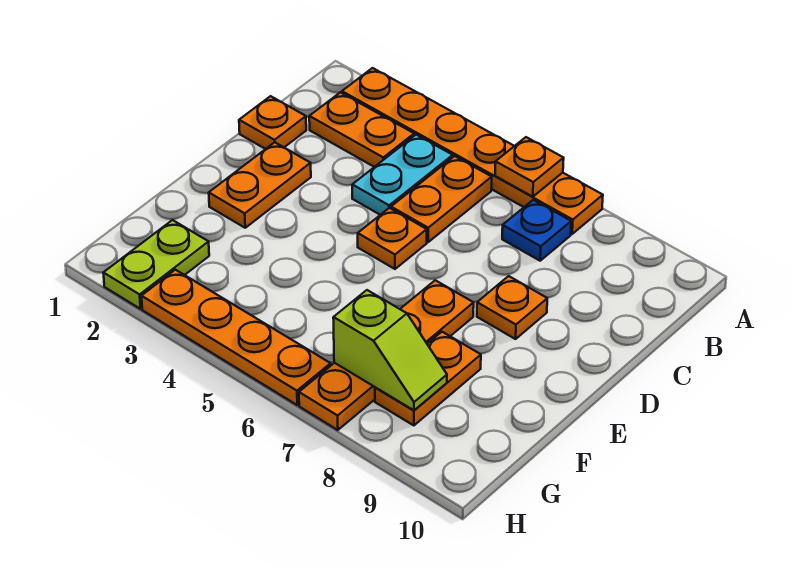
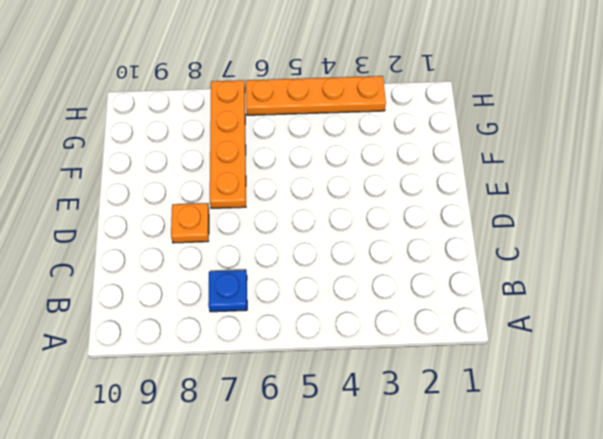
none -> orange plate A2:A7 level 1
none -> orange plate B2:B3 level 1
none -> cyan plate B4:C4 level 1

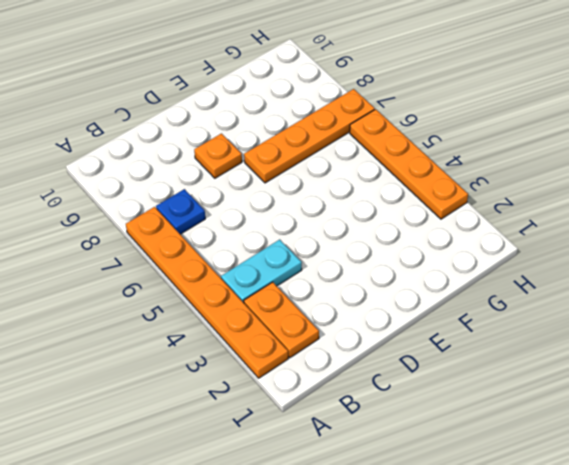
none -> orange plate B5:C5 level 1
none -> orange plate C1 level 1
none -> orange plate D2:E2 level 1

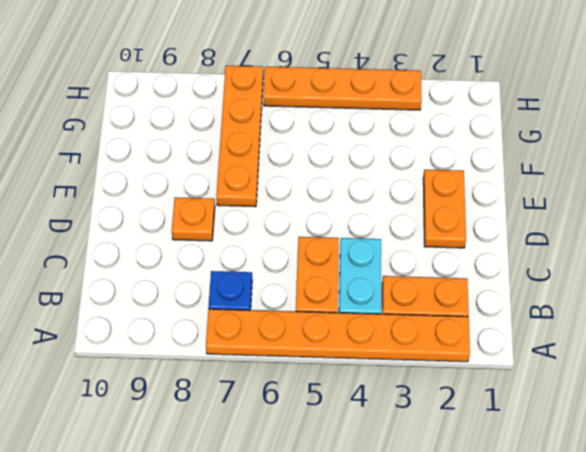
none -> orange plate C1 level 1
none -> orange plate D5 level 1
none -> orange plate F8:G8 level 1

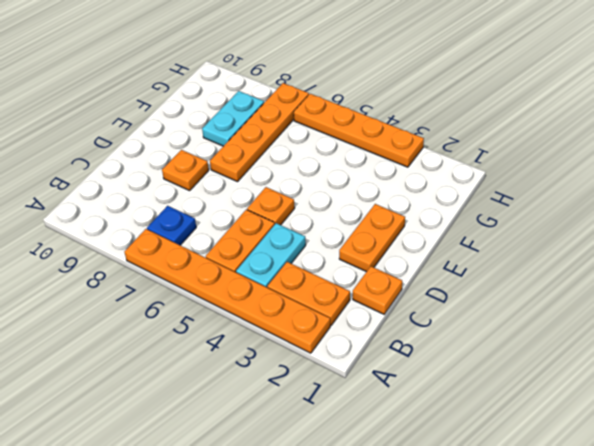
cyan plate F8:G8 level 1 -> orange plate F8:G8 level 1
none -> lime plate G2:H2 level 1
none -> orange plate A6 level 2
none -> lime slope G7:G8 level 2 top 7

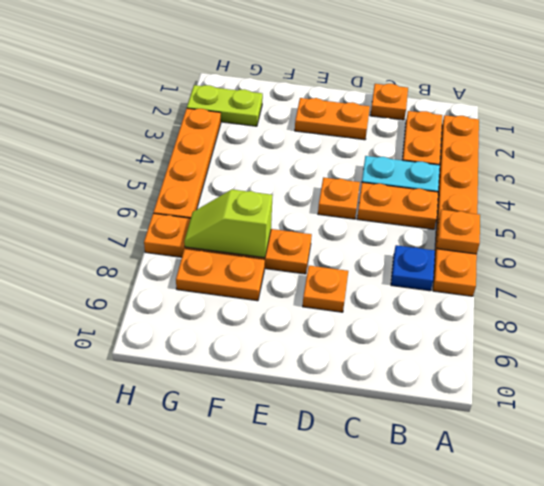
lime slope F7:G7 level 2 top F -> lime slope G7:G8 level 2 top 7

